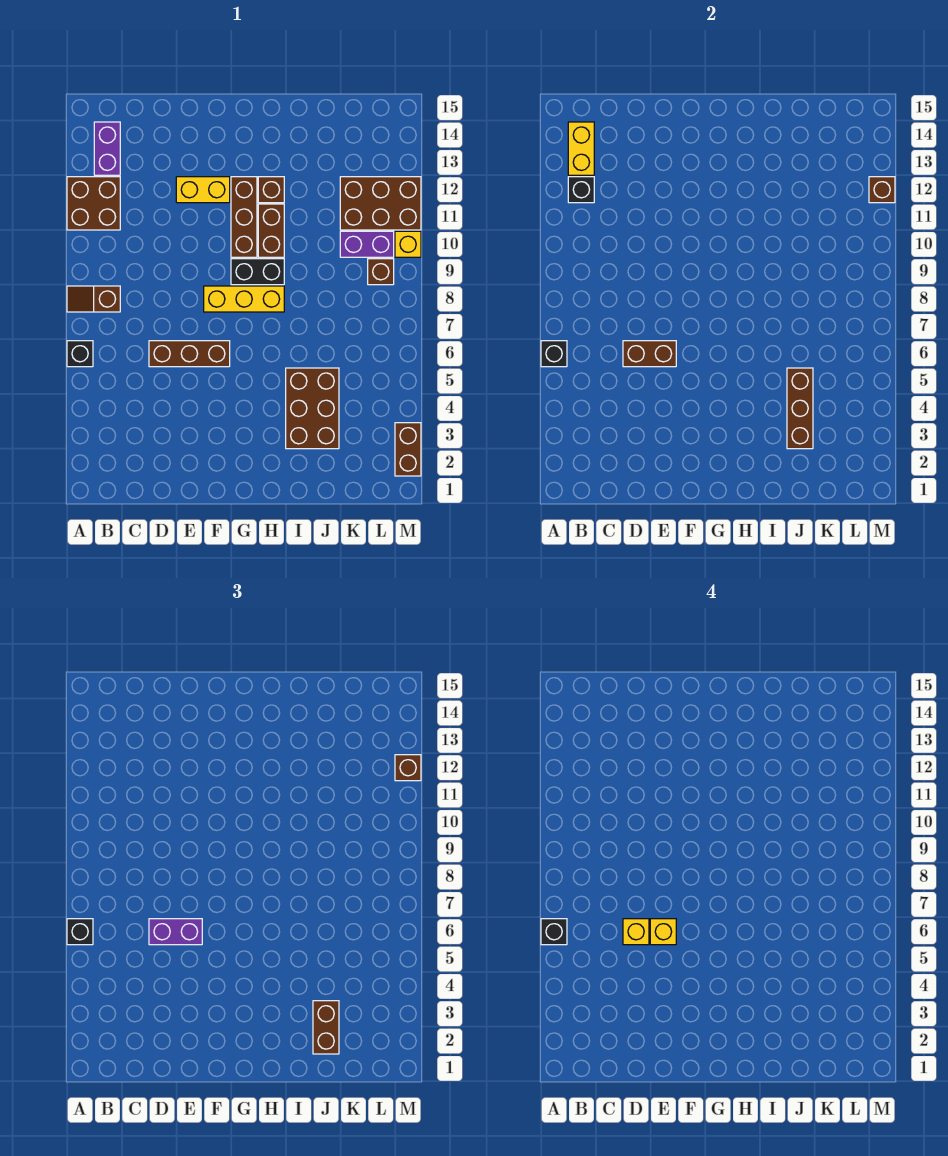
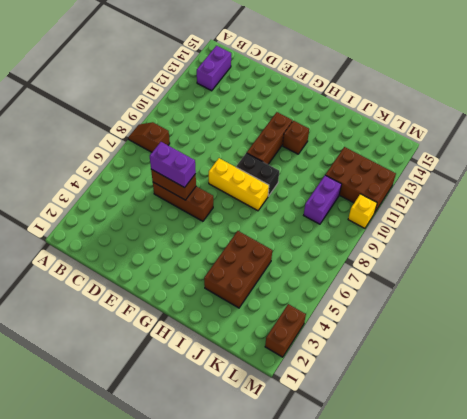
purple brick K9:K10 level 1 -> purple brick K10:L10 level 1
none -> black brick A6 level 1
none -> brown brick A11:B12 level 1
none -> yellow brick E12:F12 level 1
none -> brown brick H10:H11 level 1

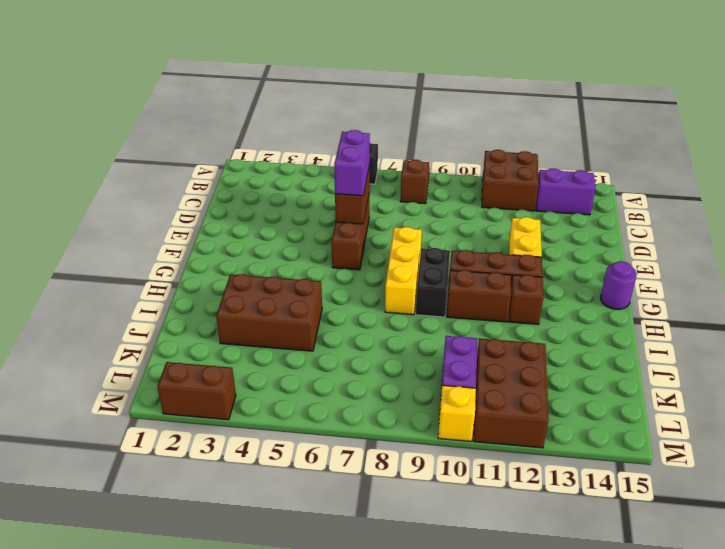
purple round brick G15 level 1 -> none
none -> brown brick L9 level 1
none -> black brick A6 level 2
none -> black brick B12 level 2
none -> yellow brick B13:B14 level 2

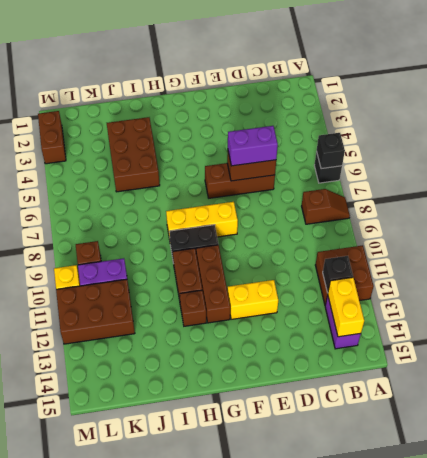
none -> brown brick J3:J5 level 2
none -> brown brick M12 level 2
none -> black brick A6 level 3
none -> brown brick J2:J3 level 3

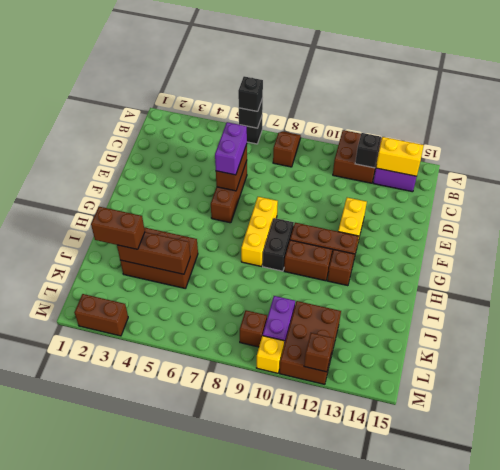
none -> brown brick M12 level 3
none -> black brick A6 level 4
none -> yellow brick D6 level 4
none -> yellow brick E6 level 4

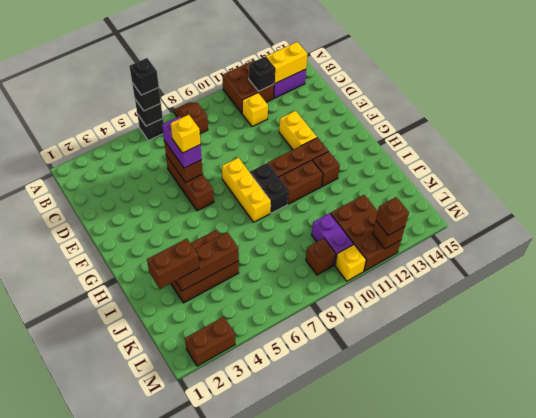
yellow brick C11 level 1 -> yellow brick D6 level 4

